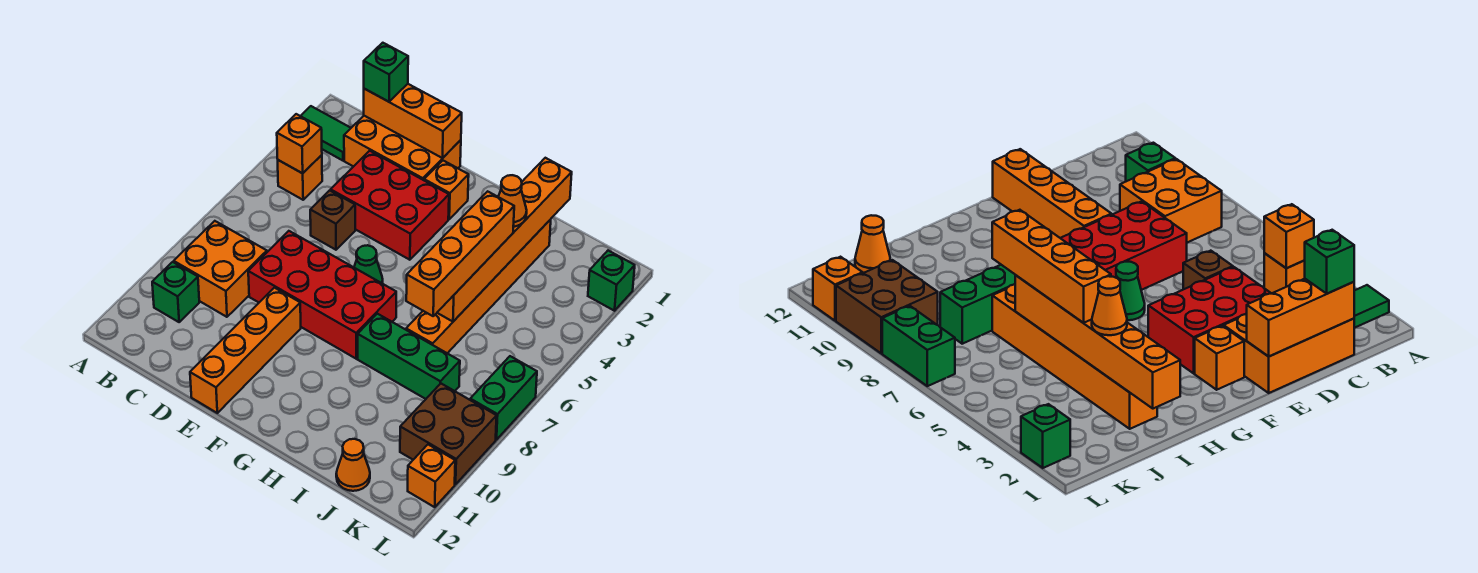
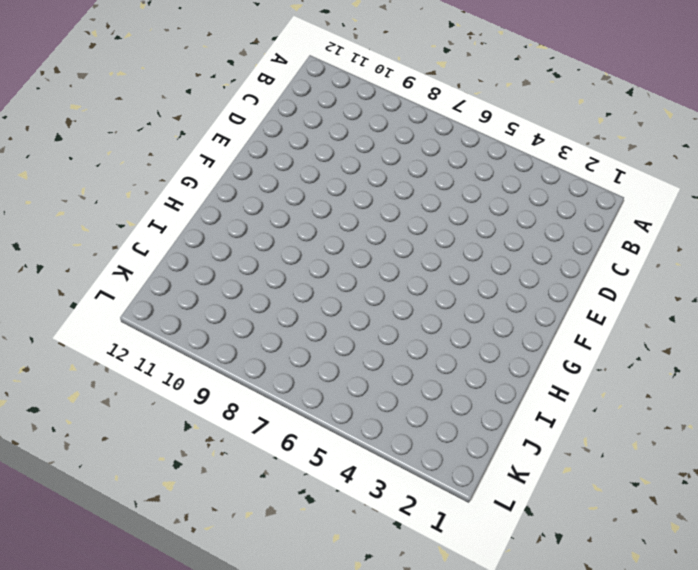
none -> green tile A2:B2 level 1
none -> orange brick B4 level 1
none -> orange brick B8:C9 level 1

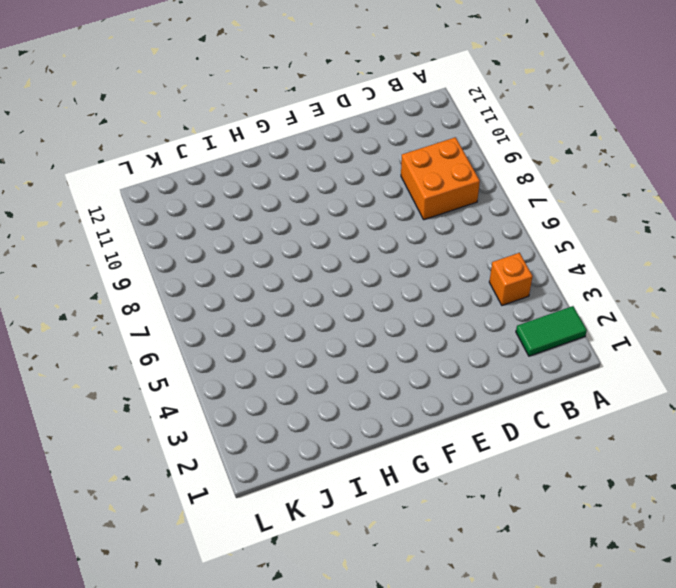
none -> green brick B10 level 1
none -> orange brick C1:E2 level 1
none -> red brick D3:F4 level 1

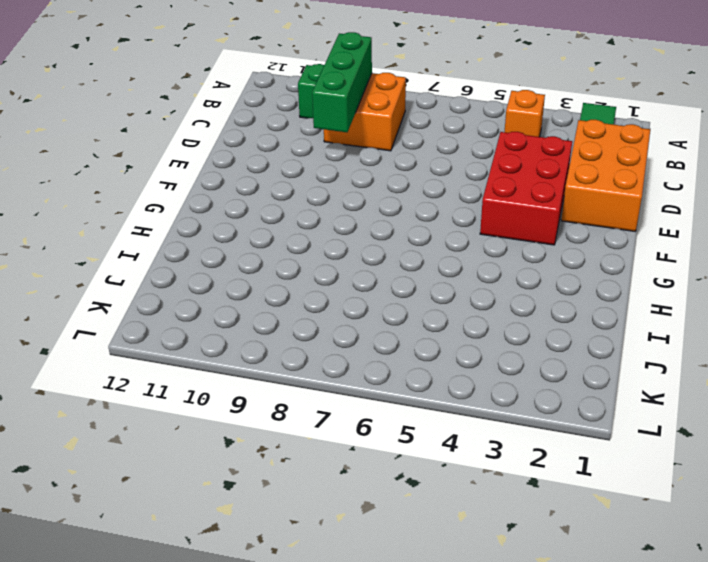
green brick B9:D9 level 2 -> green brick H8:J8 level 1
none -> brown brick D5 level 1
none -> red brick D7:G8 level 1
none -> orange brick E9:E12 level 1

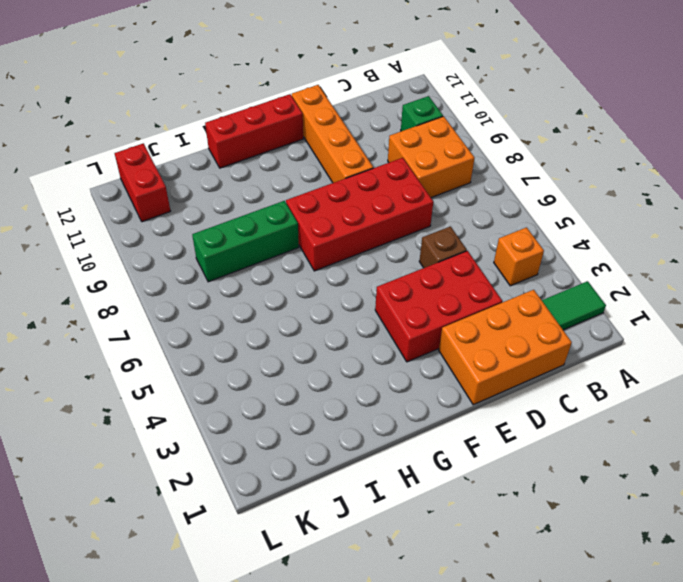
red brick F12:H12 level 1 -> none
red brick K11:K12 level 1 -> none
none -> orange brick F2 level 1
none -> green cone F6 level 1
none -> orange brick I2:I7 level 1

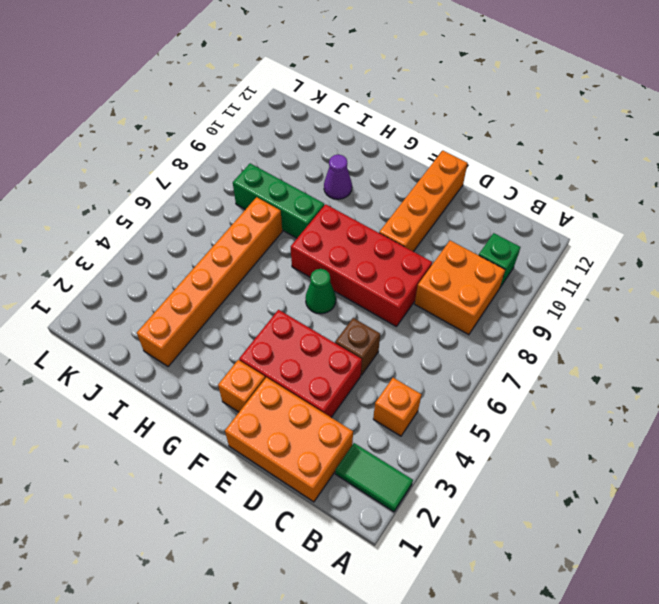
purple cone H10 level 1 -> none
none -> orange cone J12 level 1
none -> brown brick K9:L10 level 1
none -> green brick L2 level 1

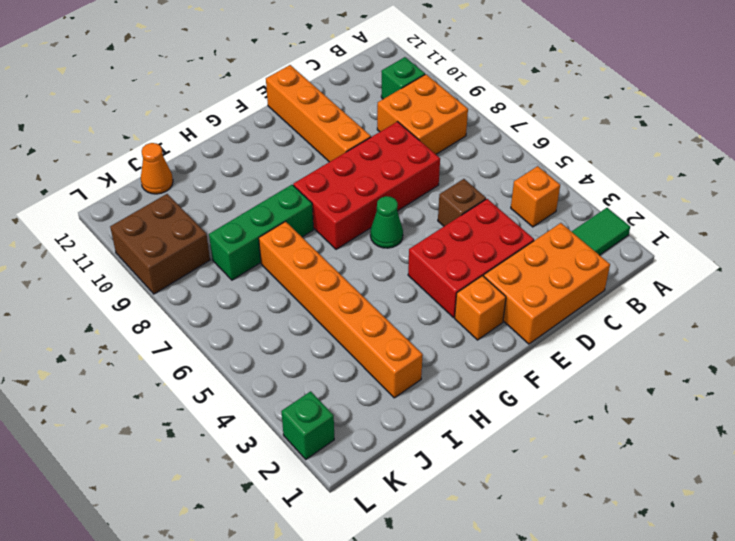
none -> green brick L7:L8 level 1
none -> orange brick L11 level 1
none -> orange brick B4 level 2

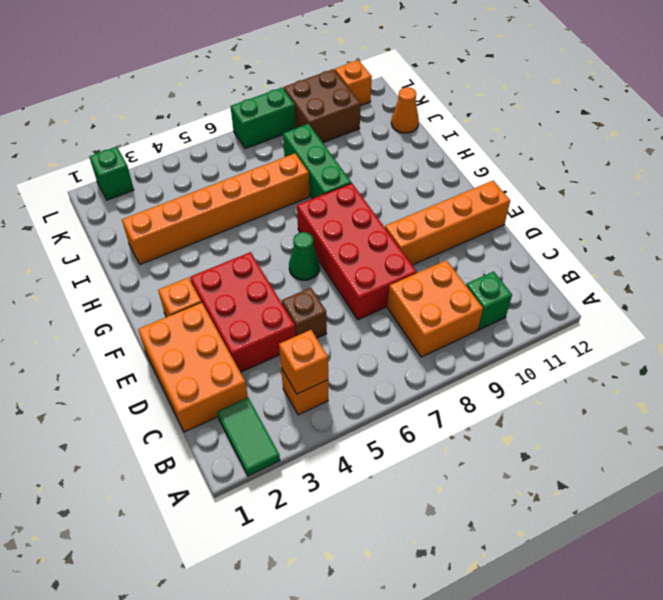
none -> orange brick C1:E1 level 2
none -> orange brick I1:I6 level 2
none -> green brick C1 level 3

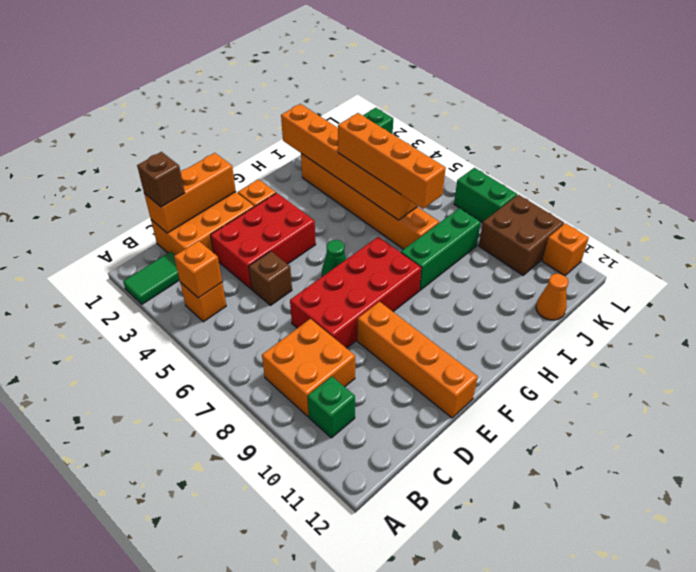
brown brick C1 level 3 -> green brick C1 level 3
none -> orange cone I3 level 3

